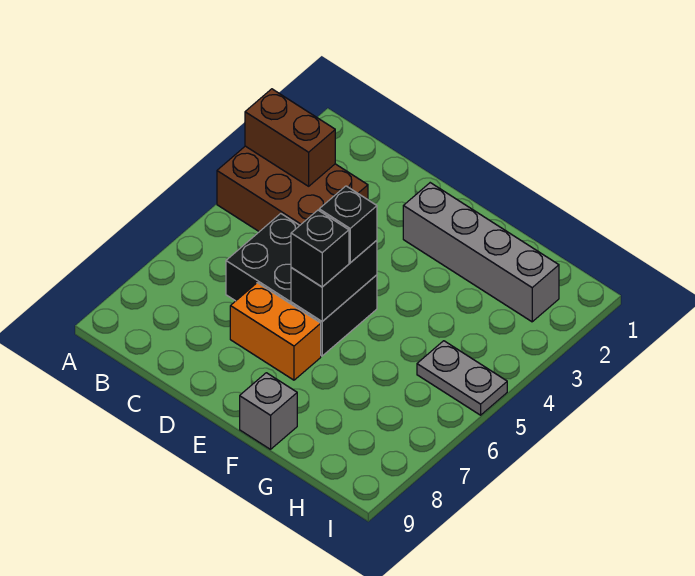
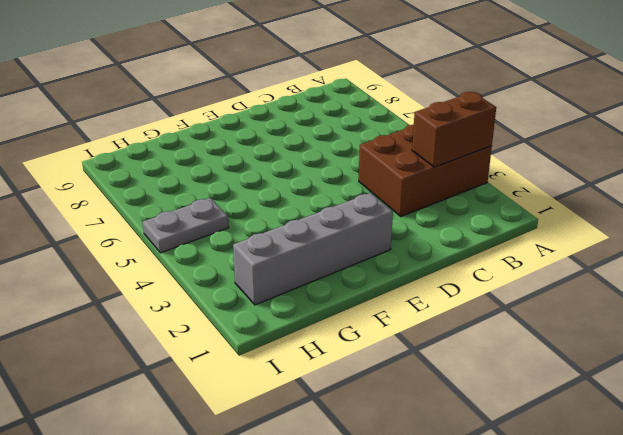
none -> black brick C5:E6 level 1
none -> orange brick D7:E7 level 1

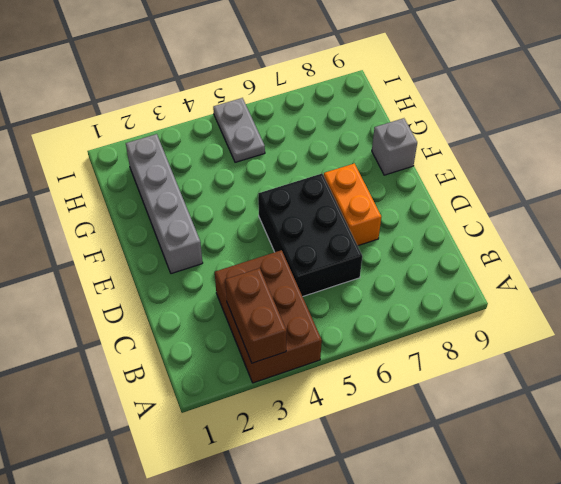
none -> black brick E5:E6 level 2
none -> black brick E5 level 3

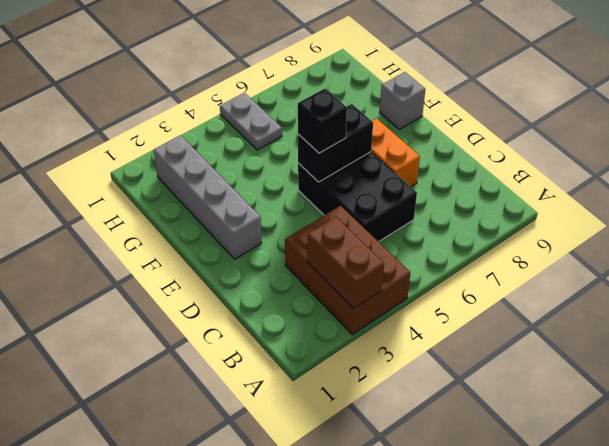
none -> black brick E6 level 3

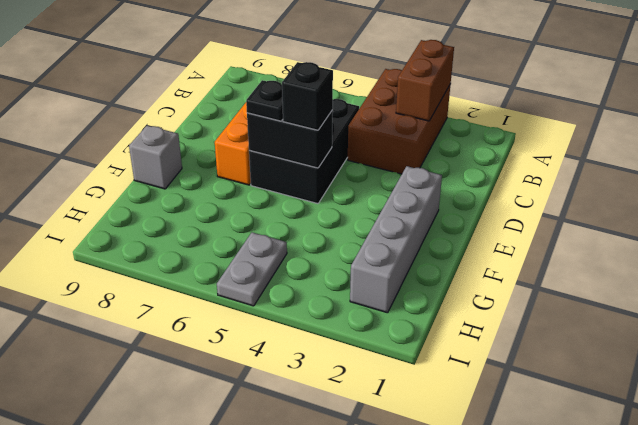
black plate E6 level 3 -> black brick E6 level 3

